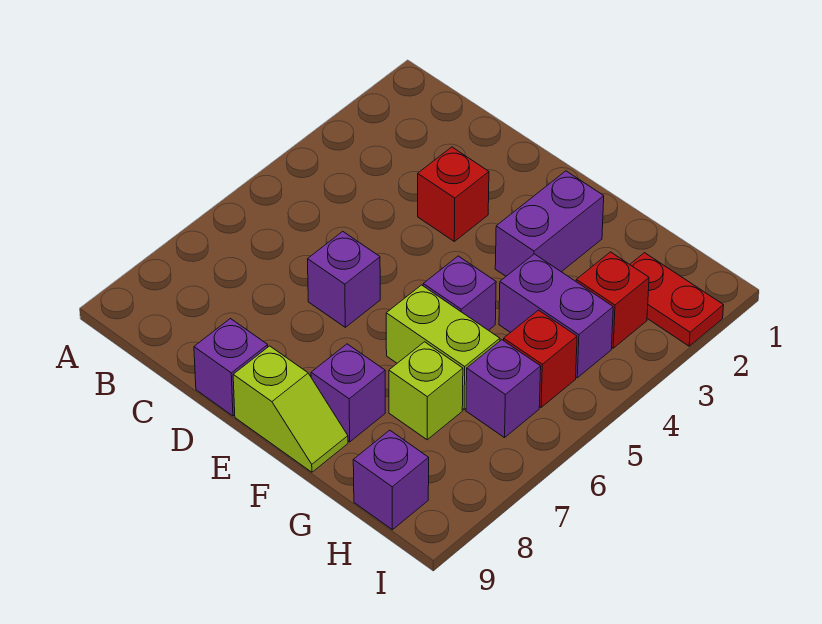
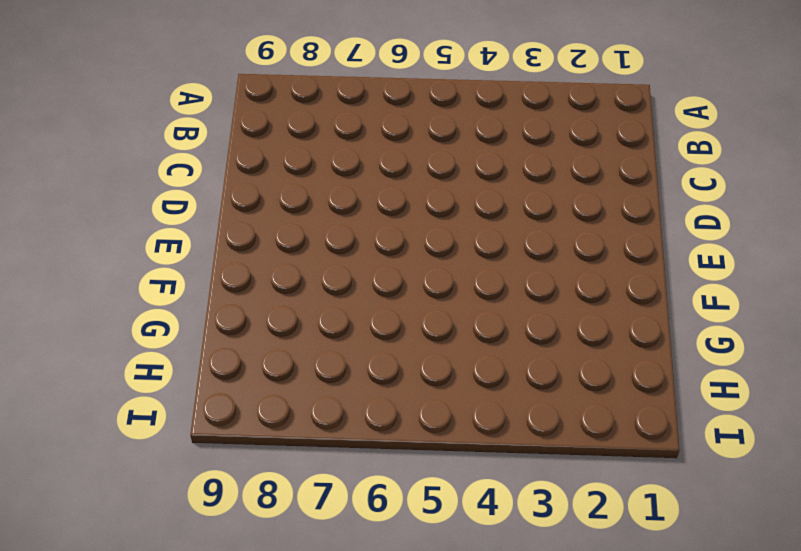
none -> red brick D3 level 1
none -> purple brick D6 level 1
none -> purple brick D9 level 1

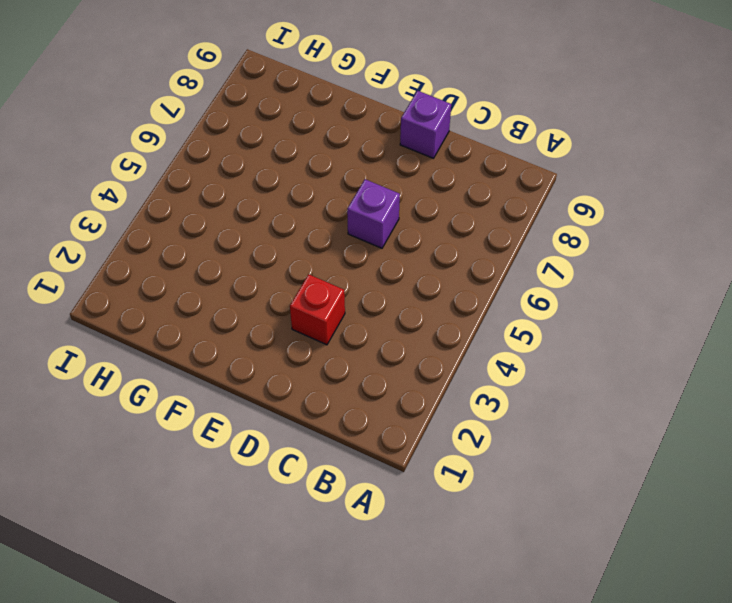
none -> lime slope E9:F9 level 1 top E
none -> purple brick F2:F3 level 1
none -> purple brick F5 level 1

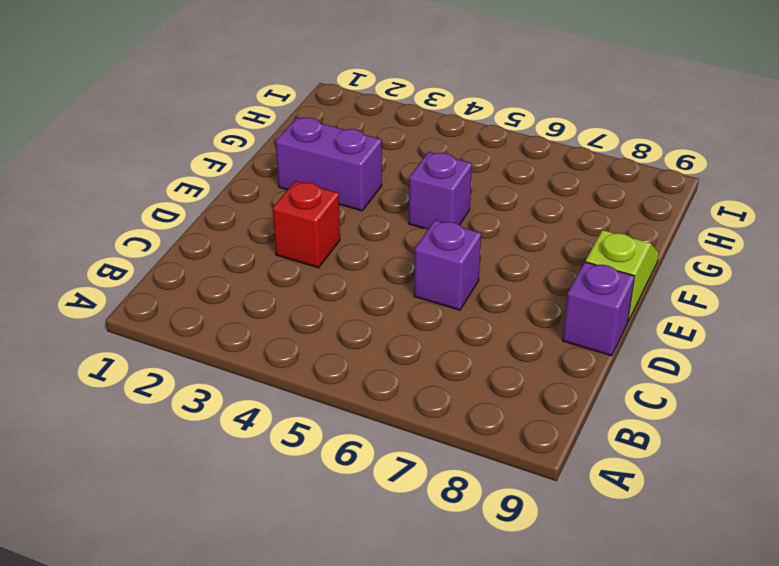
none -> lime brick F6:G6 level 1
none -> purple brick F8 level 1
none -> purple brick G4:H4 level 1

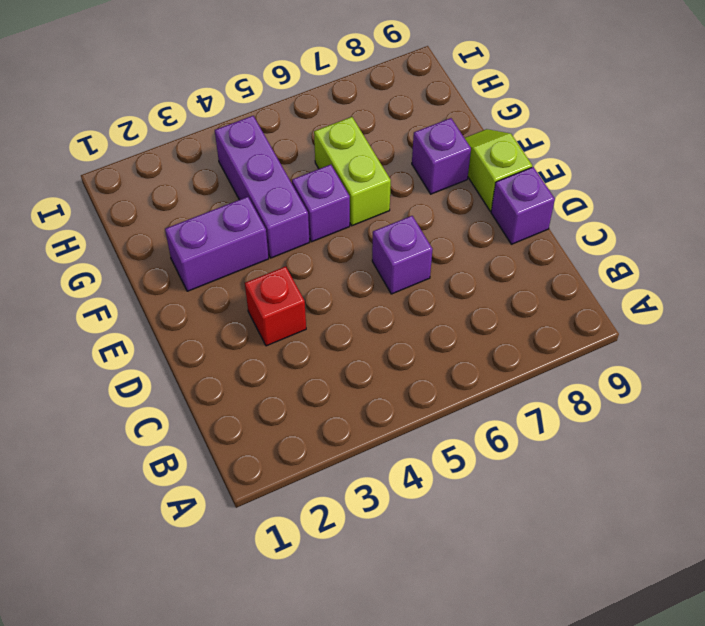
purple brick F4:H4 level 1 -> purple brick G4:H4 level 1
none -> lime brick G7 level 1
none -> red plate H2:I2 level 1
none -> red brick H3 level 1

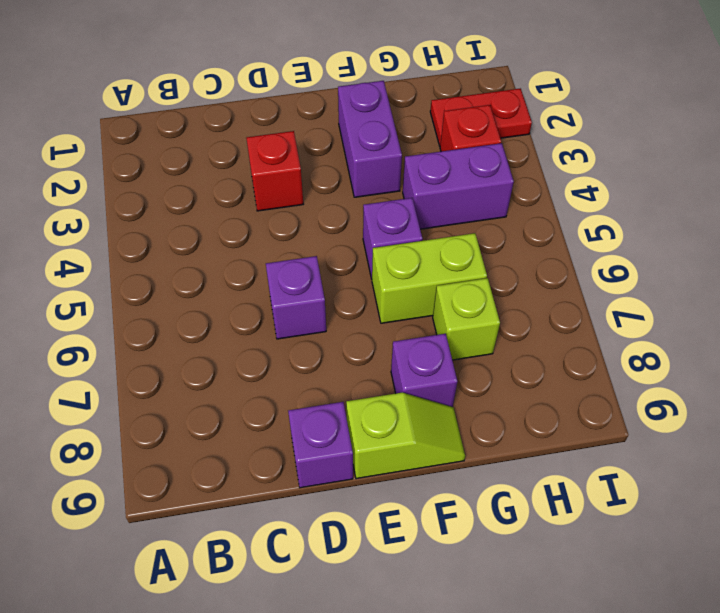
none -> red brick H5 level 1
none -> purple brick H6 level 1
none -> purple brick H9 level 1

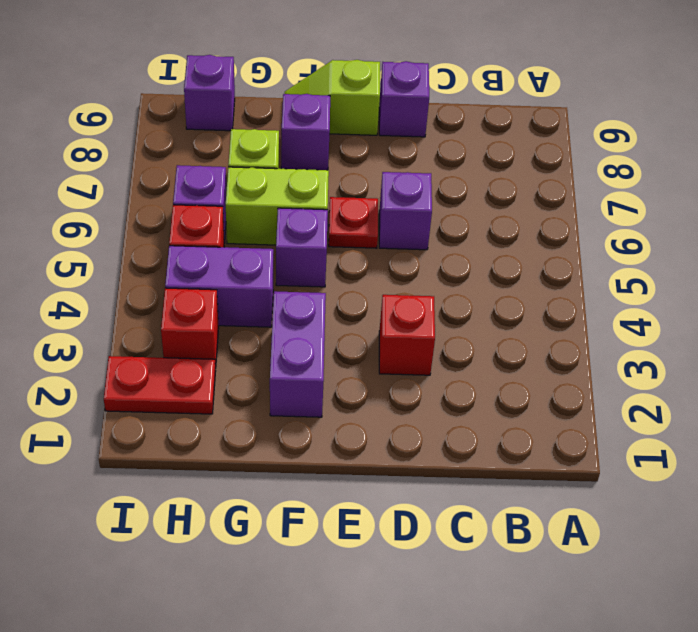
red plate E6 level 1 -> none

